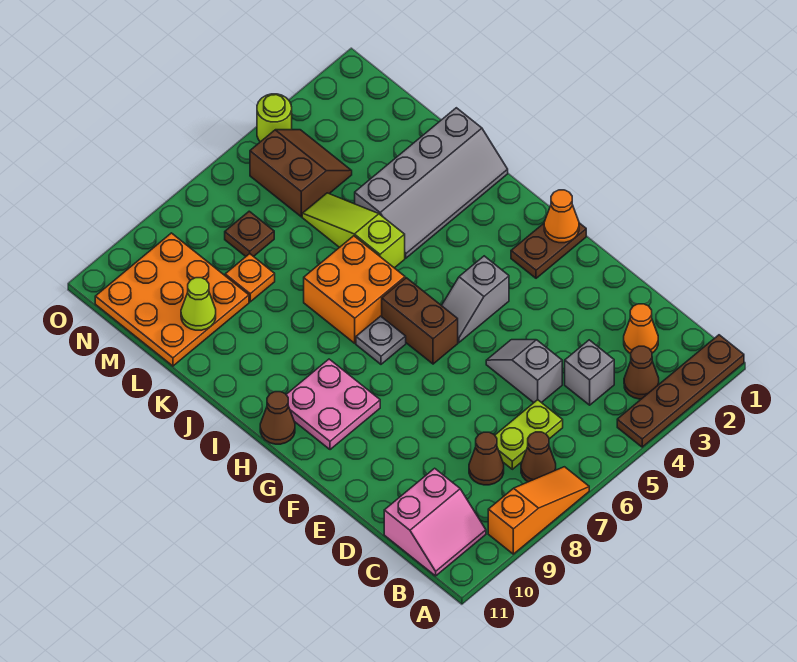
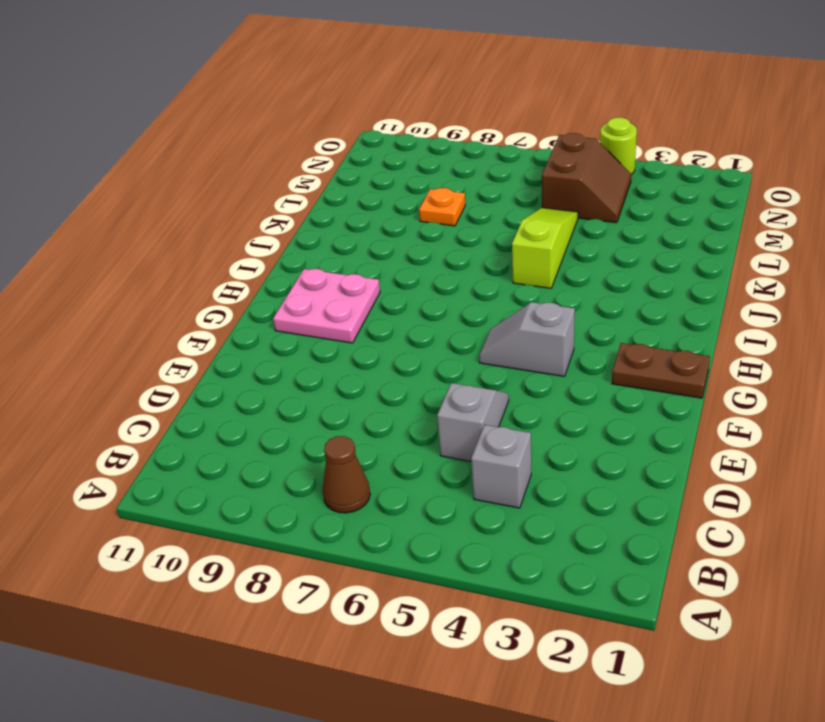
none -> brown plate A1:A4 level 1
none -> orange slope A7:A9 level 1 top 9
none -> brown cone B3 level 1

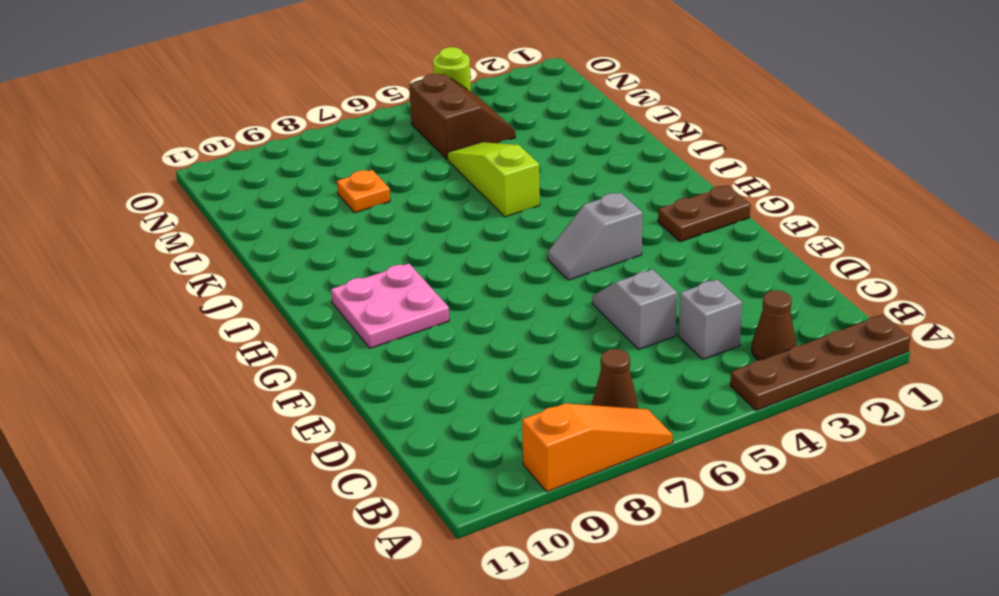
none -> pink slope B10:C11 level 1 top C
none -> orange cone C2 level 1
none -> lime plate C6:C7 level 1

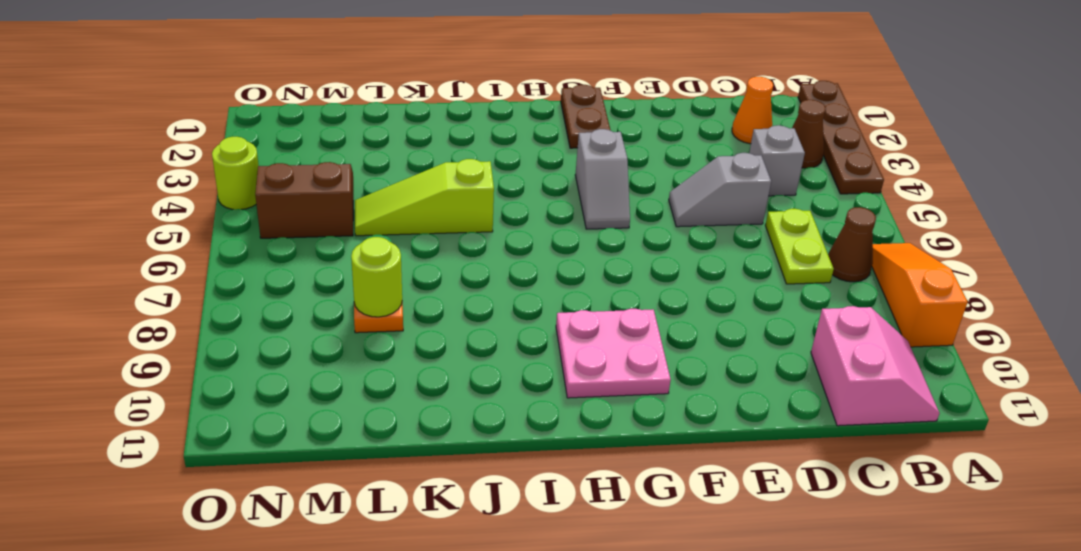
lime round brick L8 level 2 -> none
none -> brown cone C8 level 1
none -> brown brick G6:H6 level 1
none -> grey plate H7 level 1

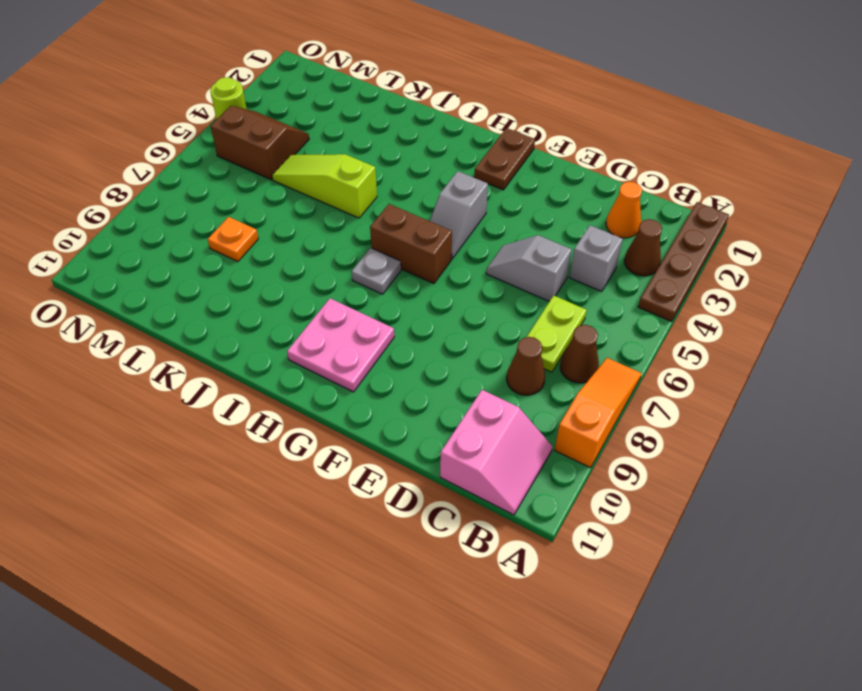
none -> brown cone H11 level 1
none -> orange brick I6:J7 level 1
none -> grey slope J1:K4 level 1 top K

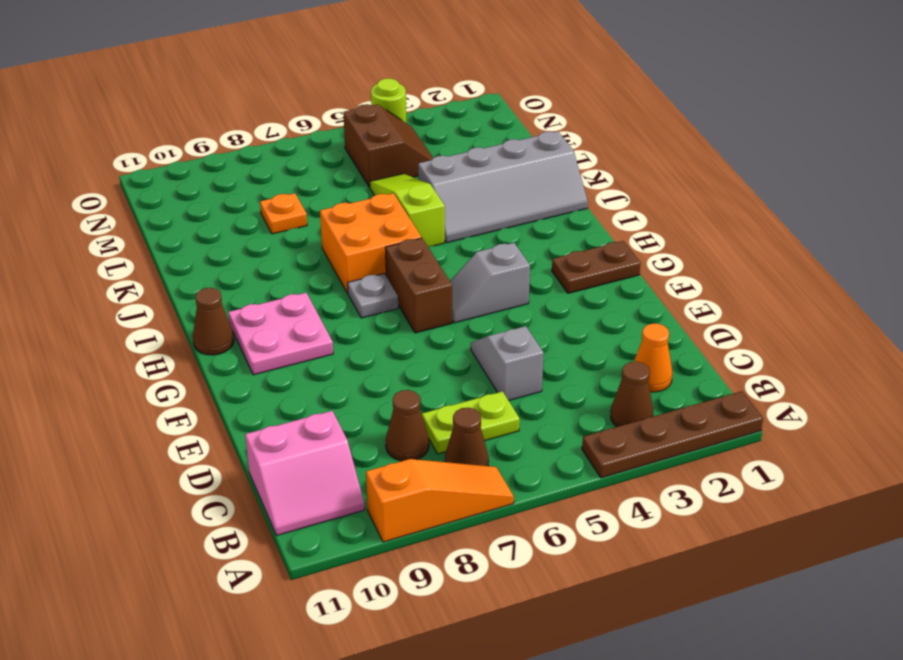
none -> grey brick C4 level 1
none -> orange plate L9:N11 level 1
none -> brown plate M7 level 1

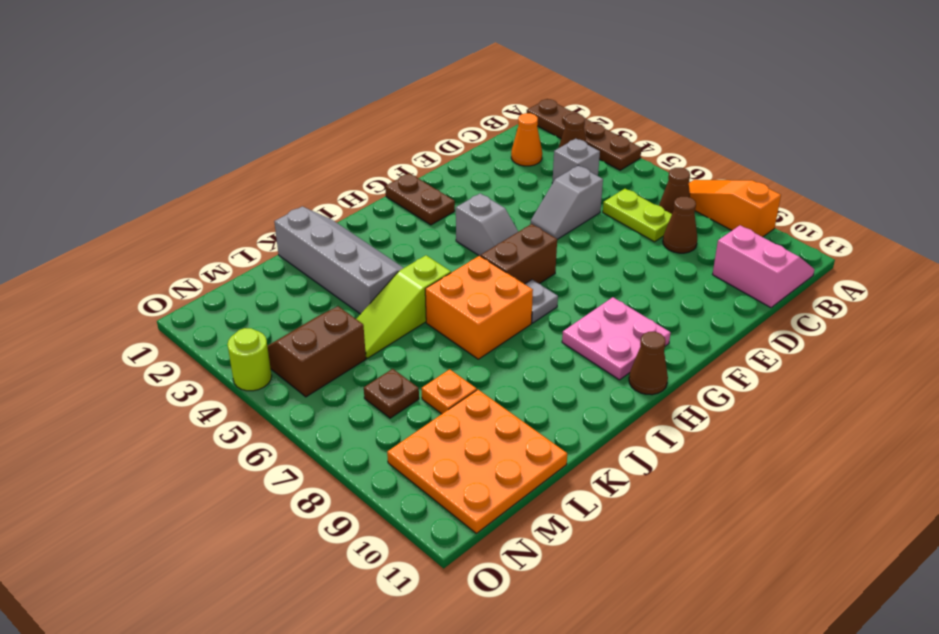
none -> orange cone G1 level 2
none -> lime cone L10 level 2

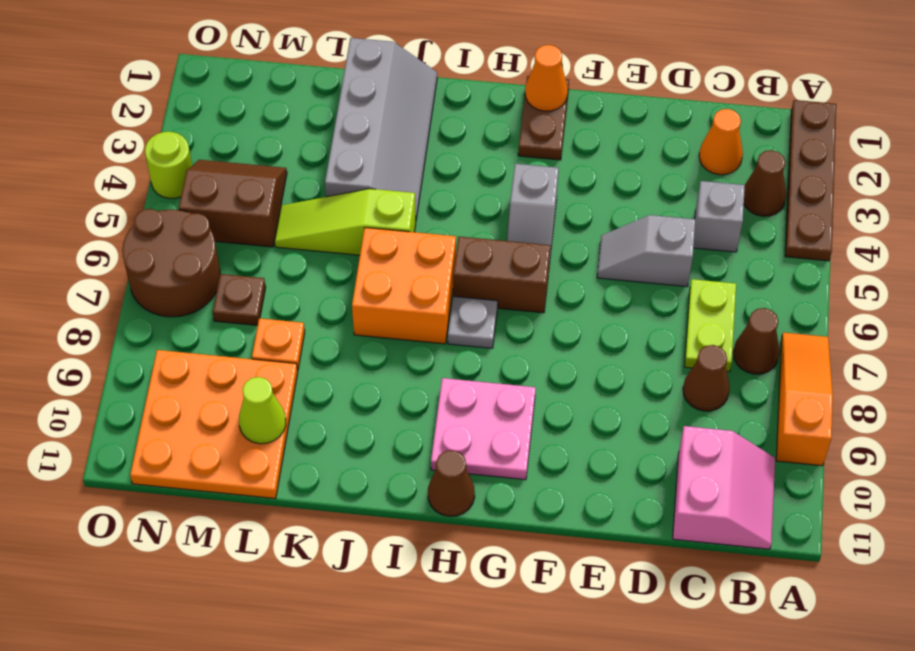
brown round brick N6:O7 level 1 -> none

